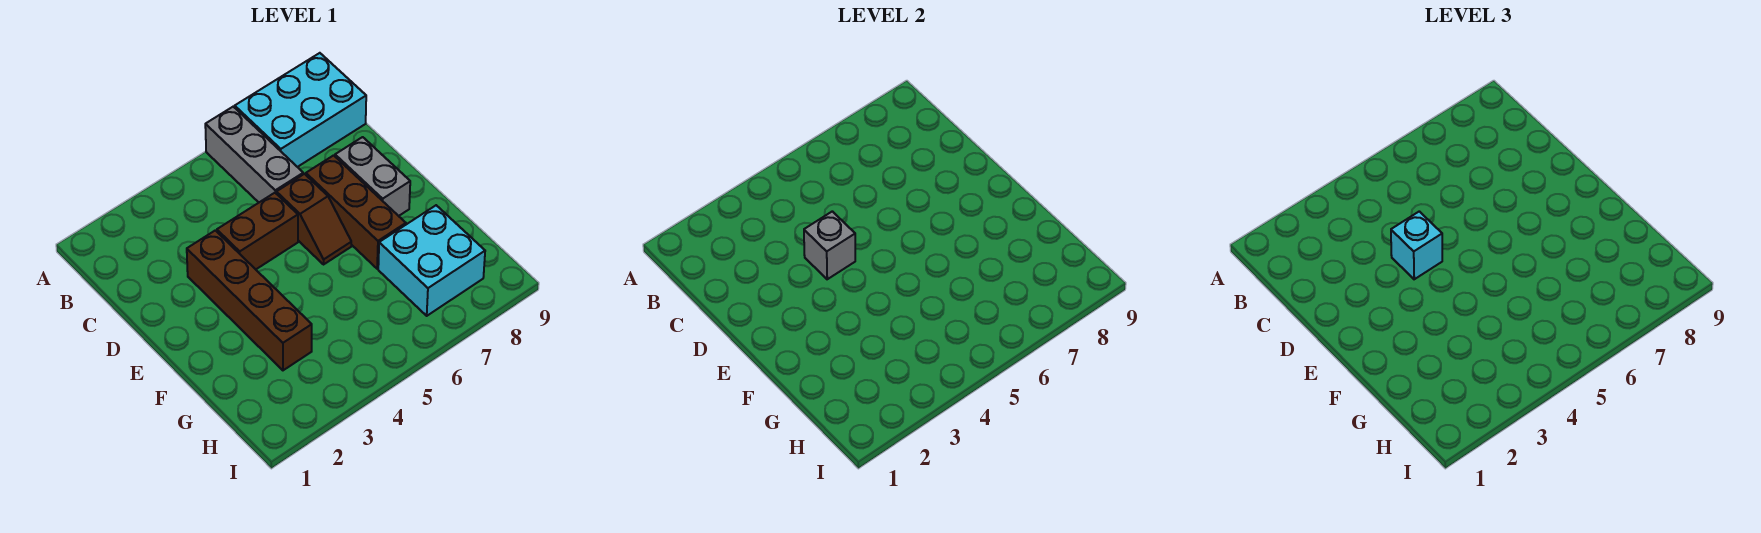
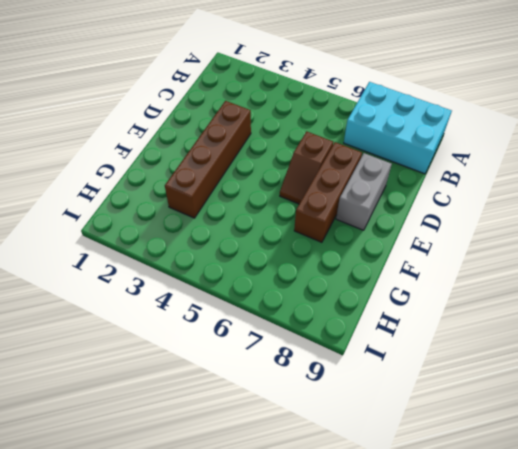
none -> grey brick A6:C6 level 1
none -> brown brick D4:D5 level 1

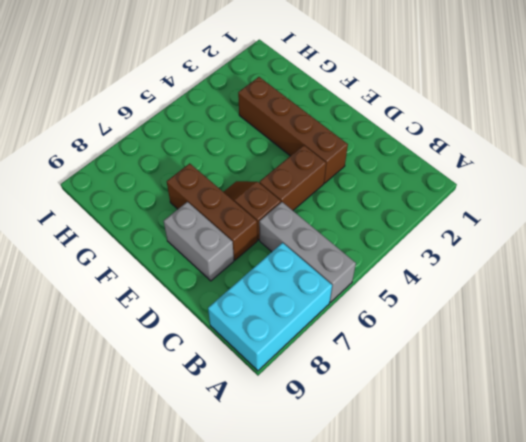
none -> cyan brick G7:H8 level 1
none -> grey brick D4 level 2

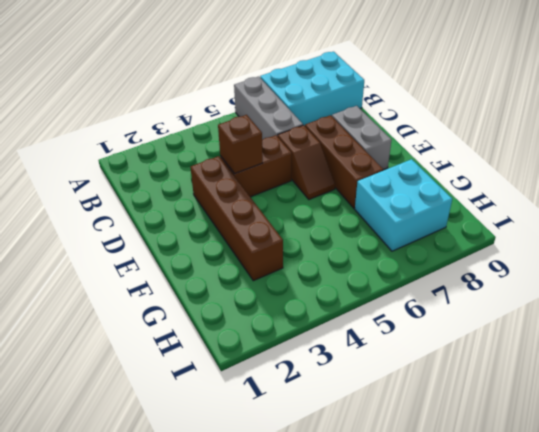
brown brick D4 level 2 -> grey brick D4 level 2
none -> cyan brick D4 level 3

